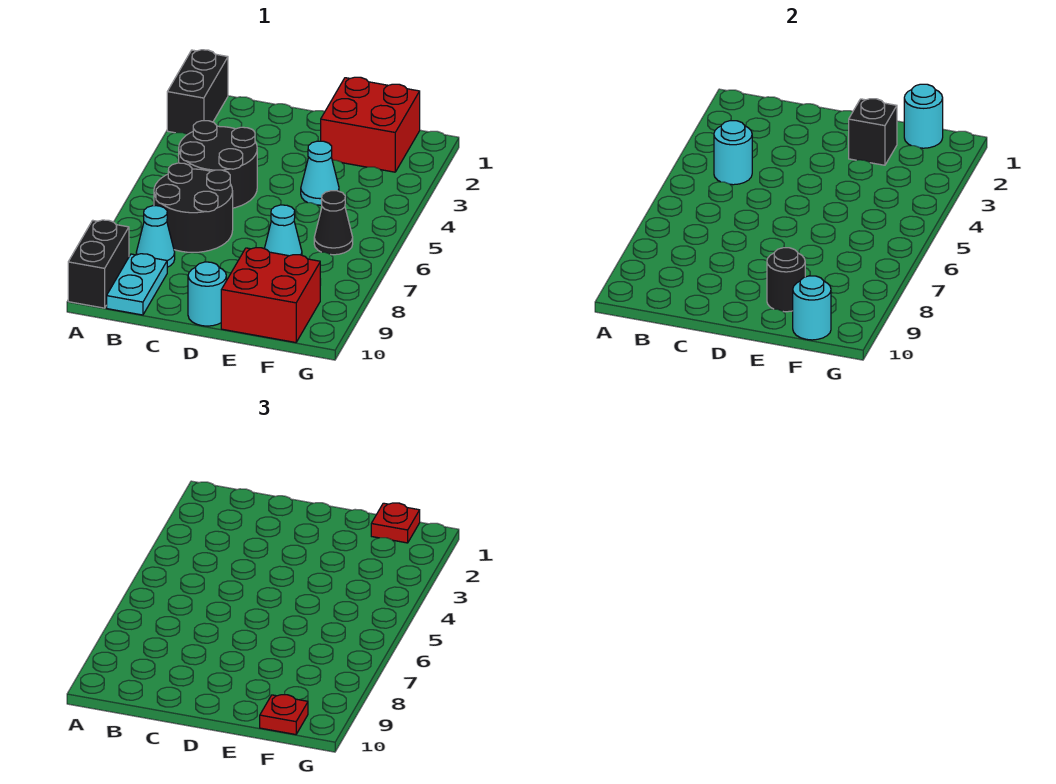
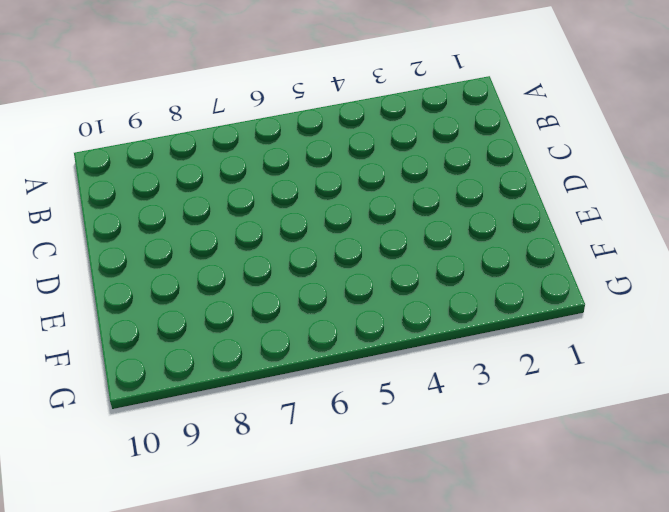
none -> black brick A1:A2 level 1
none -> black brick A9:A10 level 1
none -> black round brick B4:C5 level 1

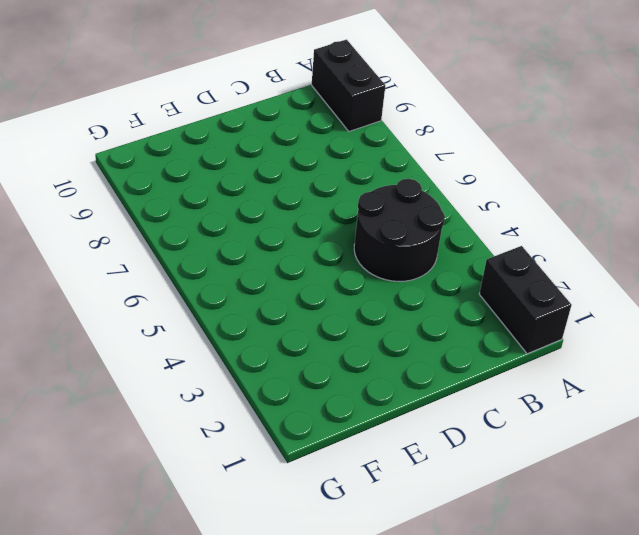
none -> black round brick B6:C7 level 1
none -> cyan cone B8 level 1
none -> cyan plate B9:B10 level 1

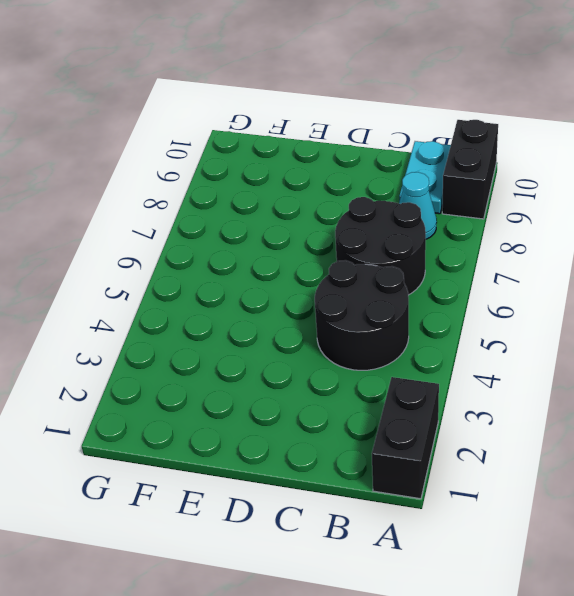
none -> cyan round brick D10 level 1
none -> red brick E1:F2 level 1
none -> cyan cone E4 level 1

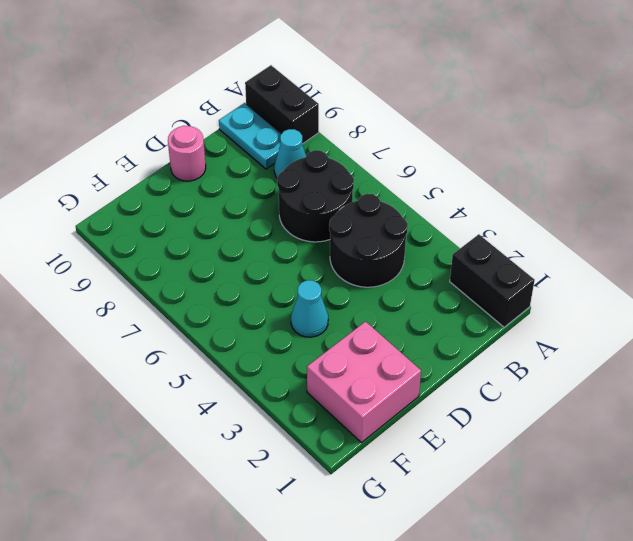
pink round brick D10 level 1 -> cyan round brick D10 level 1
pink brick E1:F2 level 1 -> red brick E1:F2 level 1
none -> cyan cone E7 level 1
none -> red brick E9:F10 level 1
none -> black cone F6 level 1

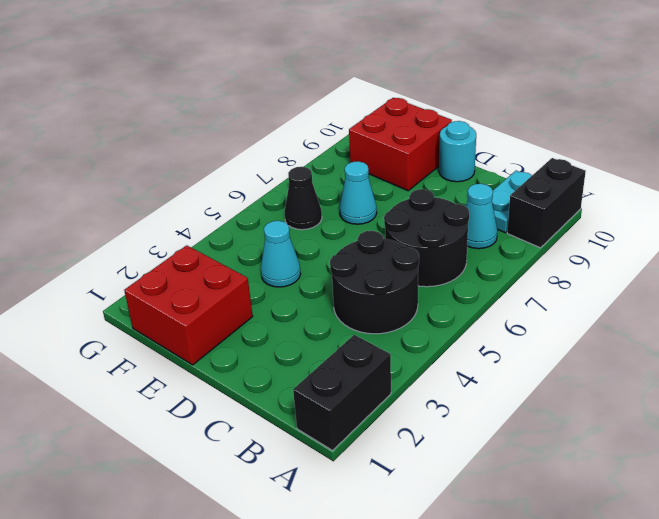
none -> cyan round brick B4 level 2
none -> black brick E2 level 2
none -> black round brick E9 level 2

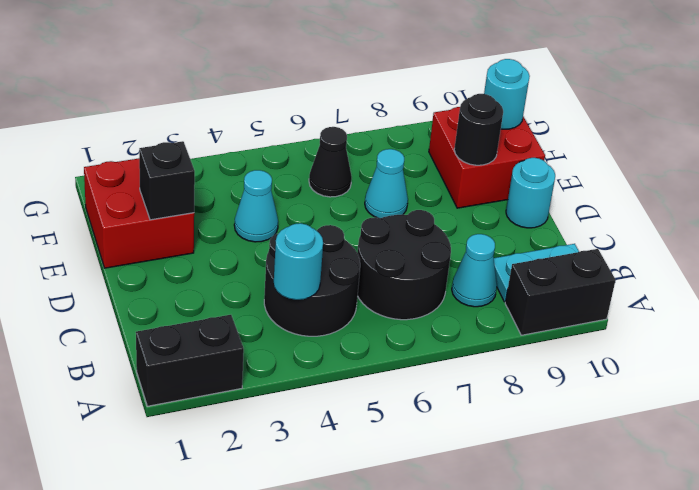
none -> cyan round brick F1 level 2
none -> red plate F1 level 3
none -> red plate F10 level 3

